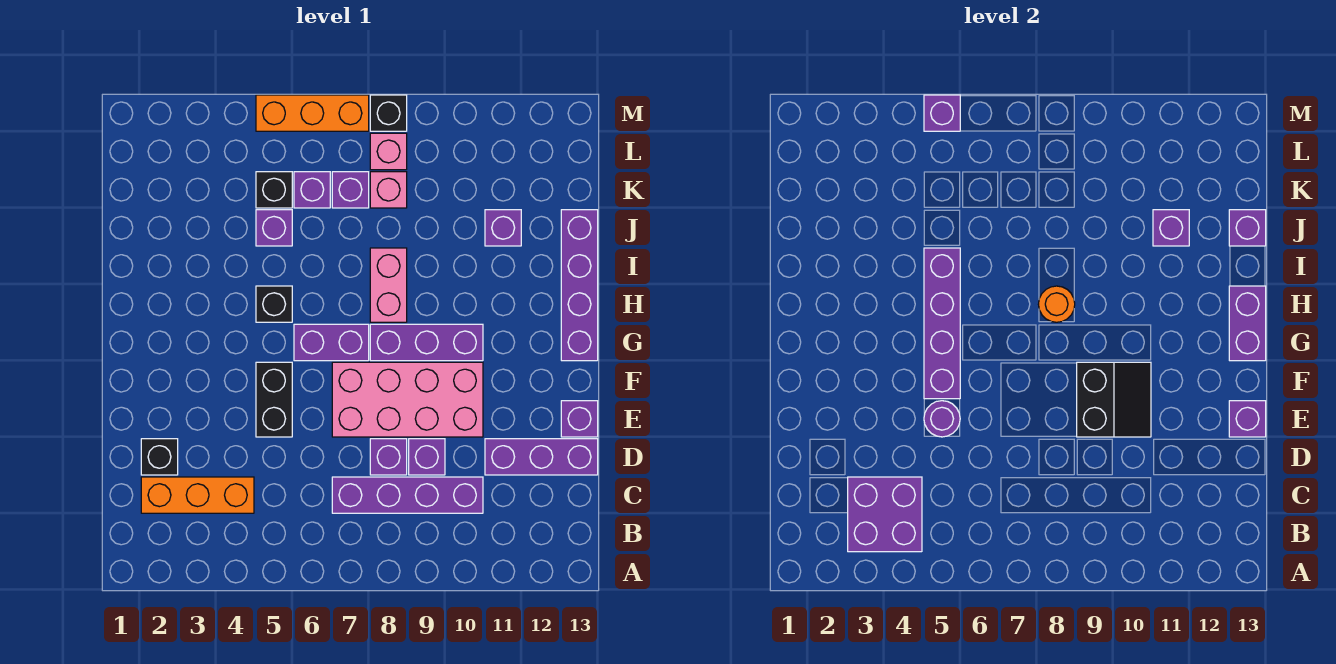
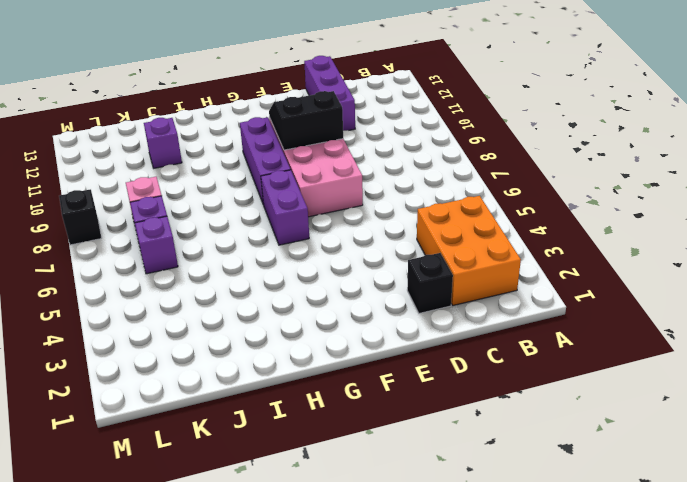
orange brick B2:C4 level 1 -> orange brick C2:C4 level 1
none -> purple brick C7:C10 level 1
none -> purple brick D8 level 1
none -> purple brick D9 level 1
none -> black brick E5:F5 level 1

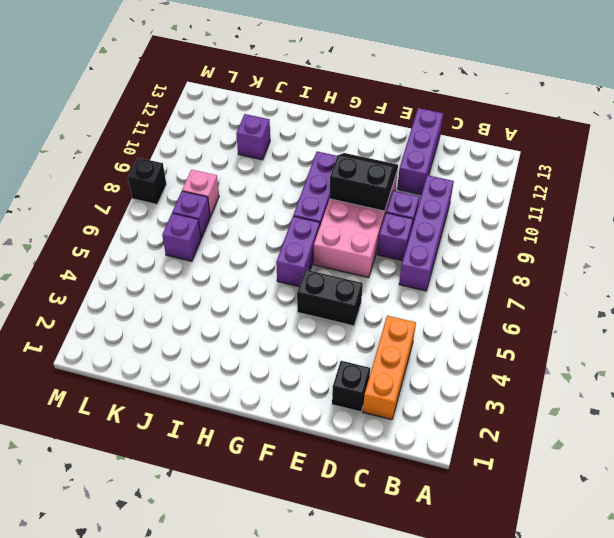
none -> purple brick E13 level 1
none -> purple brick G13:J13 level 1
none -> black brick H5 level 1
none -> pink brick H8:I8 level 1

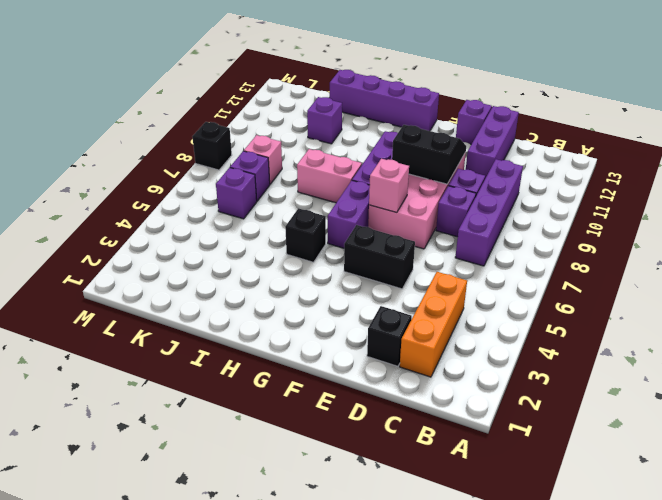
pink brick F7 level 2 -> pink brick L8 level 1
none -> purple brick J5 level 1
none -> black brick K5 level 1
none -> orange brick M5:M7 level 1
none -> purple brick B3:C4 level 2

